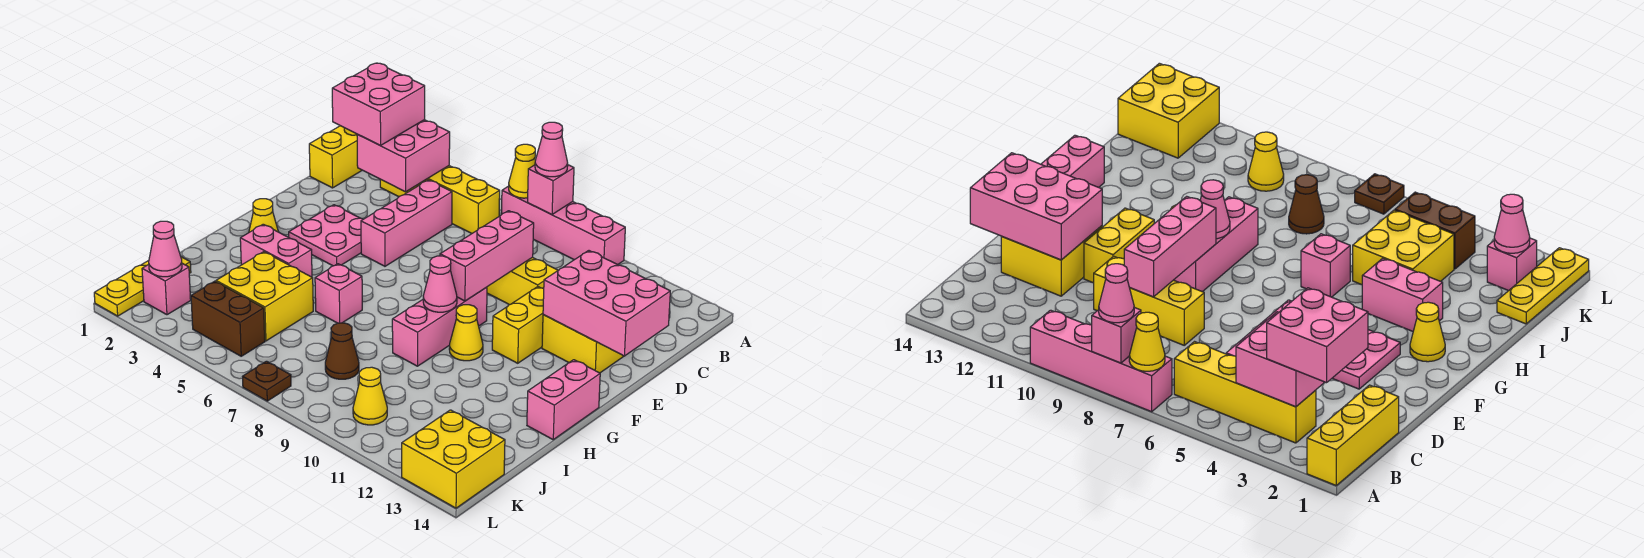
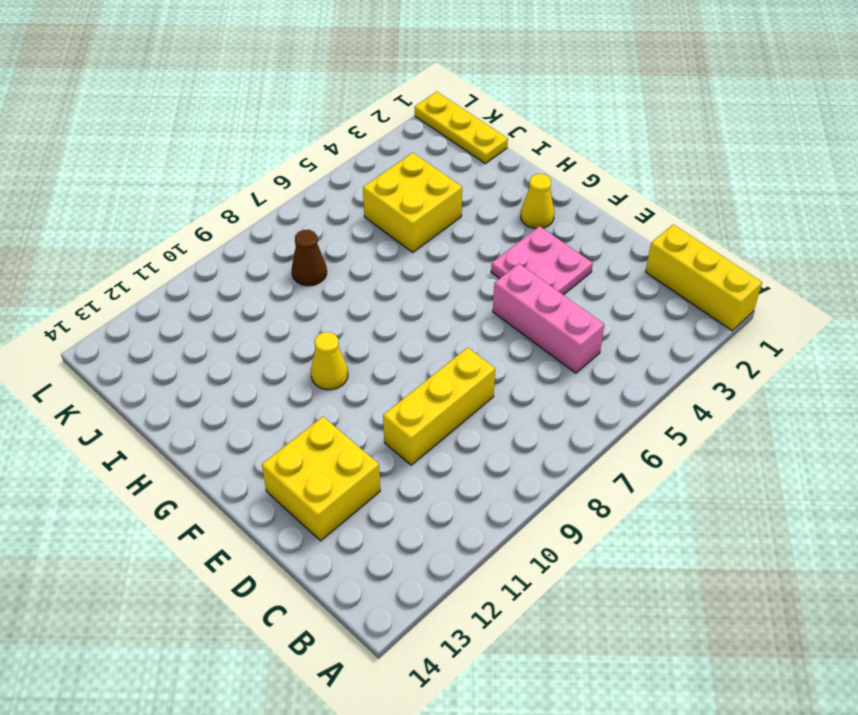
none -> pink brick A7:A10 level 1
none -> yellow brick B3:B6 level 1
none -> yellow brick E11:F11 level 1
none -> pink brick F9:H9 level 1

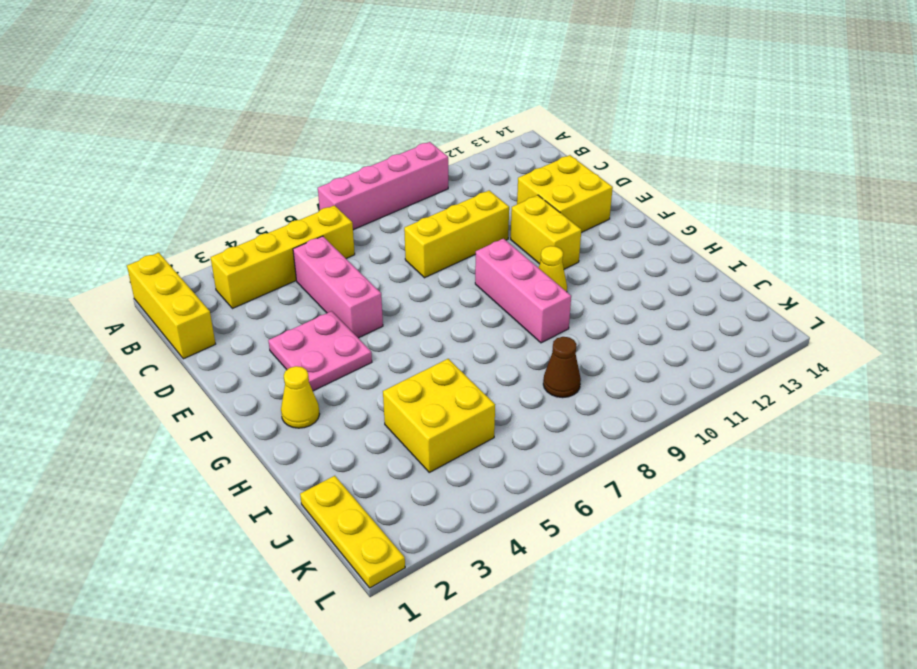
none -> pink brick G14:H14 level 1
none -> pink brick H3:H4 level 1
none -> pink brick H6 level 1
none -> pink brick K2 level 1

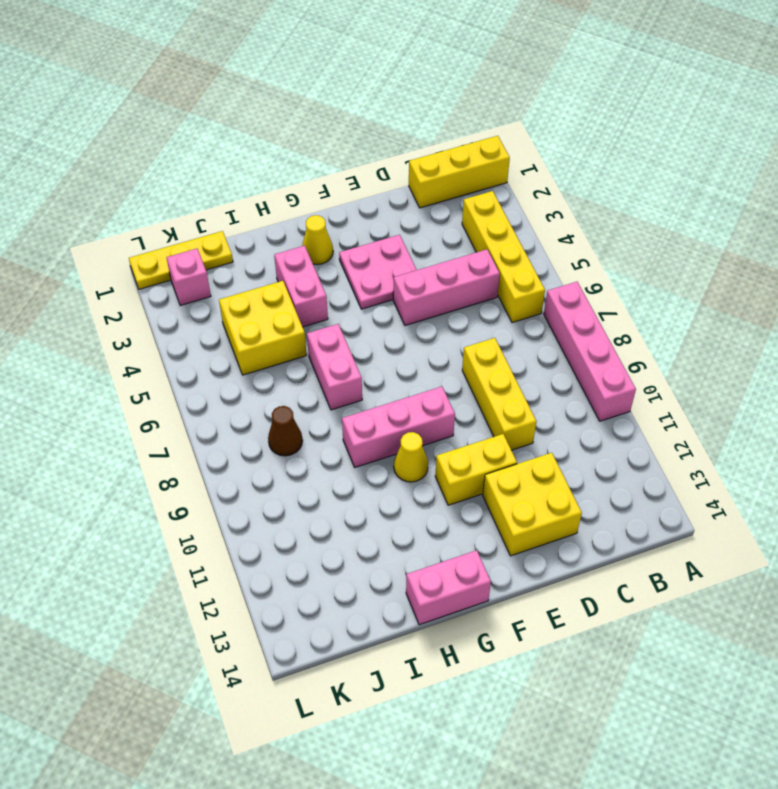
pink brick H6:H7 level 1 -> pink brick H6 level 1
none -> brown brick K4:K5 level 1
none -> yellow cone K10 level 1
none -> yellow brick K13:L14 level 1
none -> brown plate L7 level 1

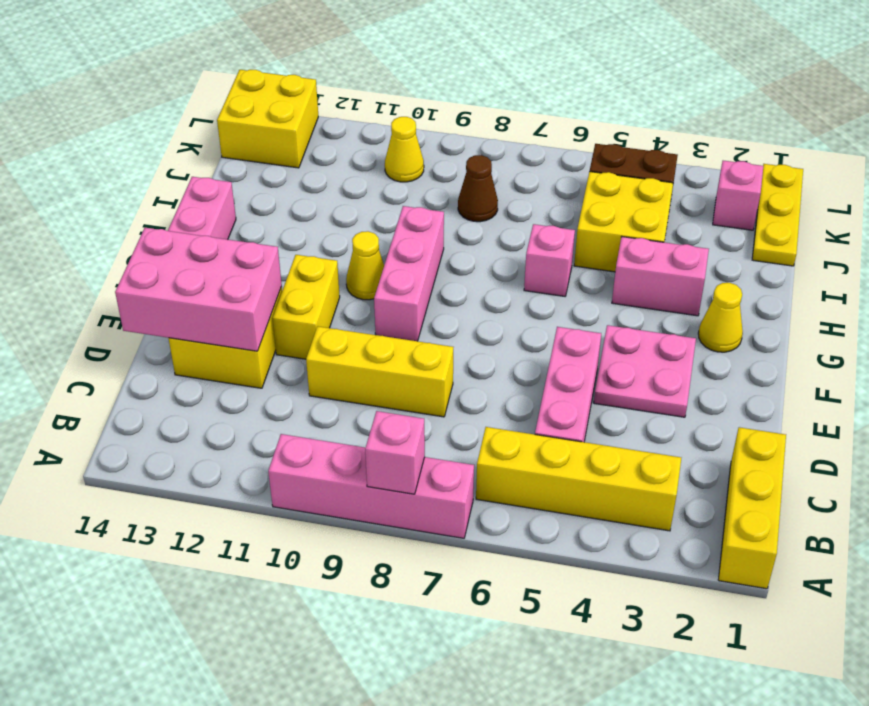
none -> brown plate L7 level 1
none -> yellow cone A7 level 2
none -> pink brick B3:C4 level 2
none -> pink brick D9:F9 level 2

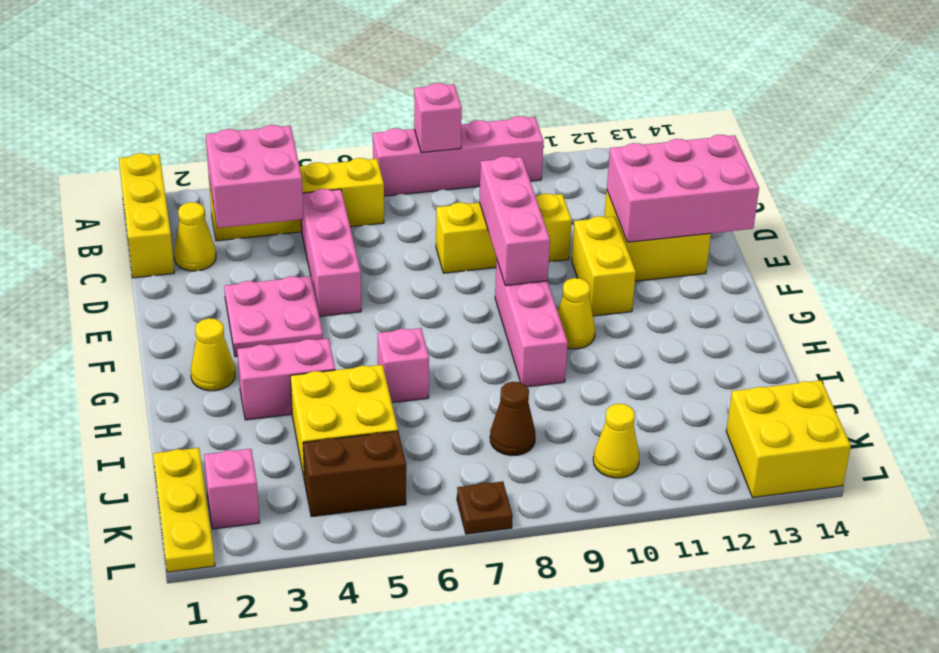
yellow cone C2 level 1 -> yellow cone A7 level 2
none -> pink brick G14:H14 level 1
none -> pink cone G9 level 2
none -> pink cone K2 level 2
none -> pink cone A8 level 3

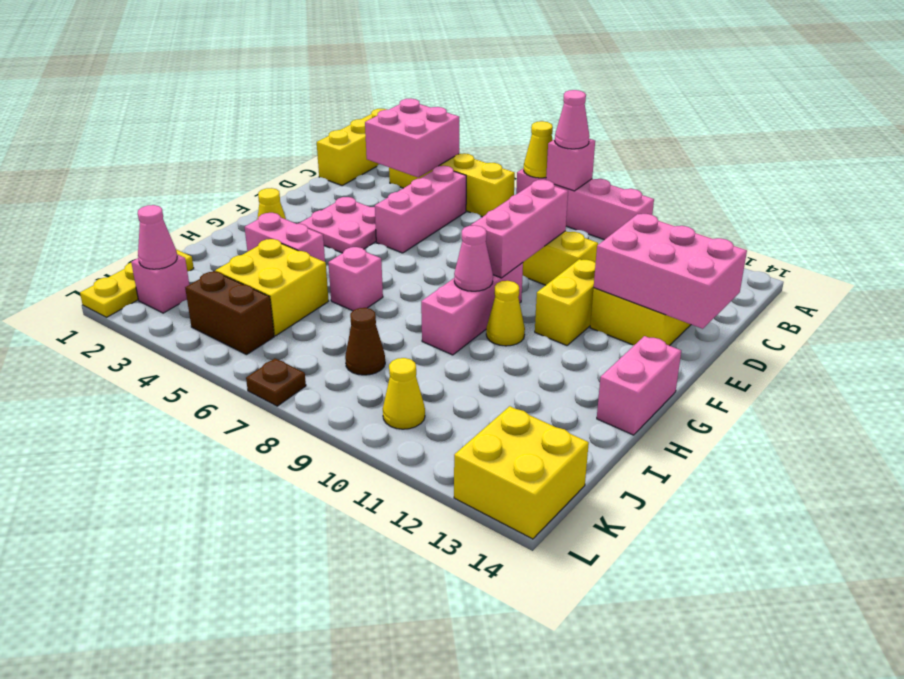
none -> pink brick B2:C3 level 3

